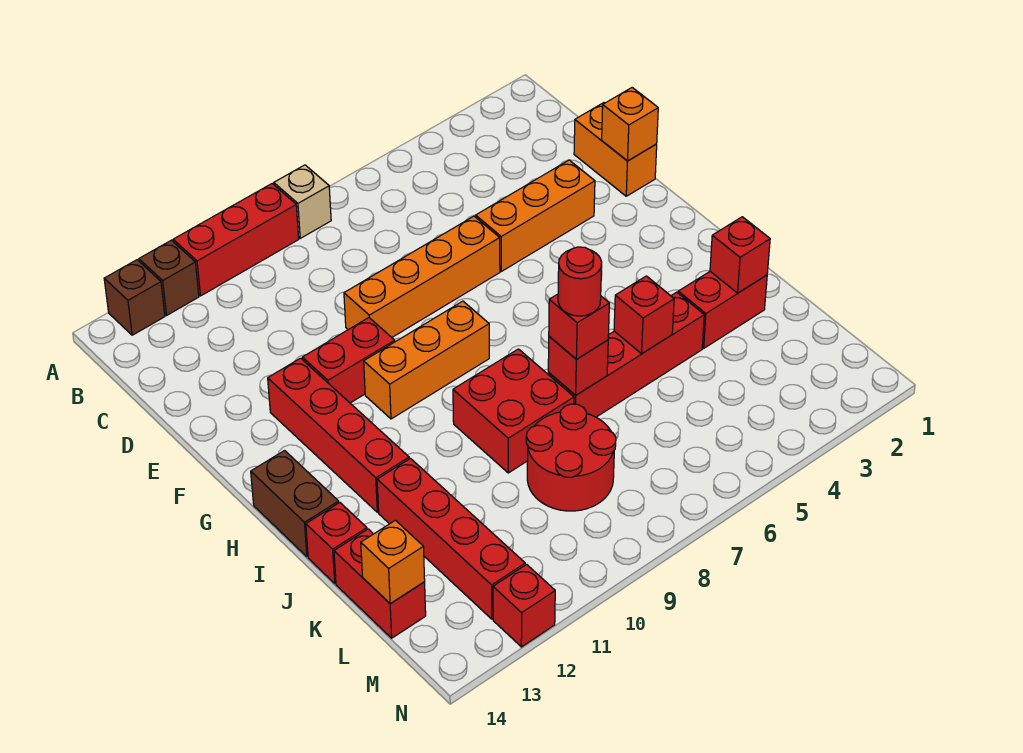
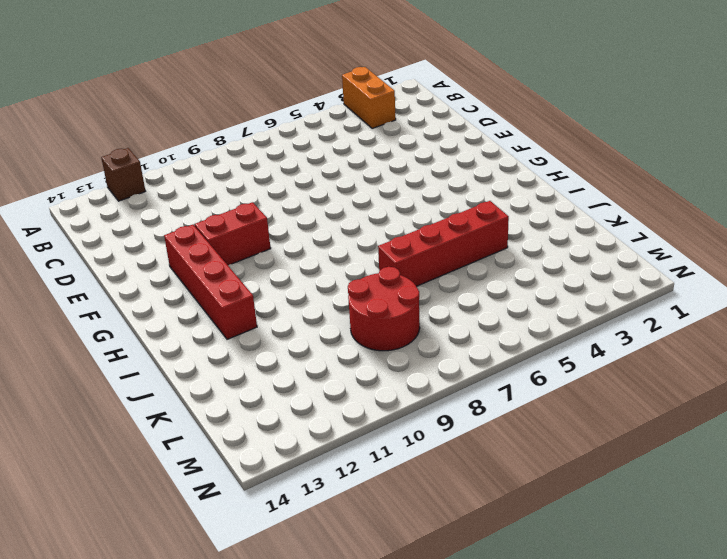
orange brick A3:B3 level 1 -> orange brick D1:E1 level 1
none -> tan brick A8 level 1
none -> red brick A9:A11 level 1
none -> brown brick A13 level 1

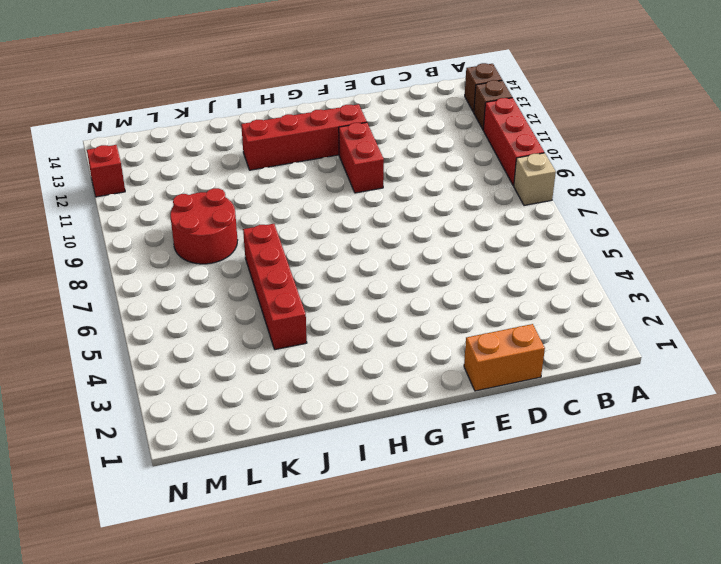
none -> orange brick E3:E5 level 1
none -> orange brick E6:E9 level 1
none -> orange brick G8:G10 level 1

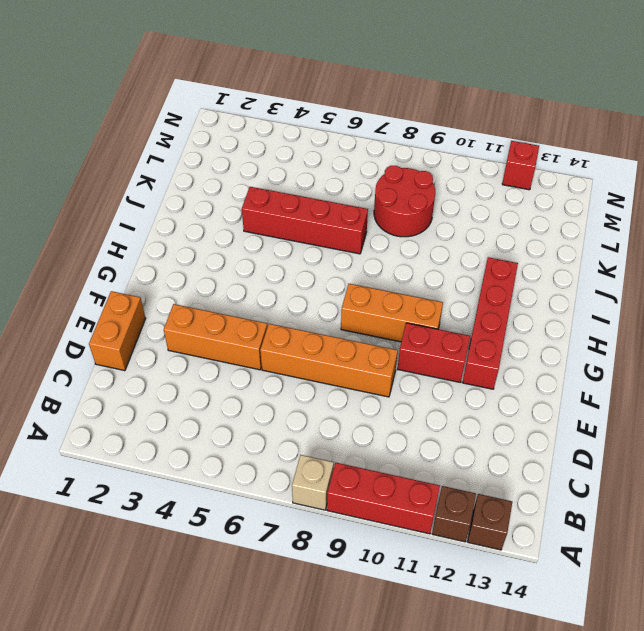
none -> brown brick H14:I14 level 1
none -> red brick I8:J9 level 1
none -> red brick J2:J3 level 1

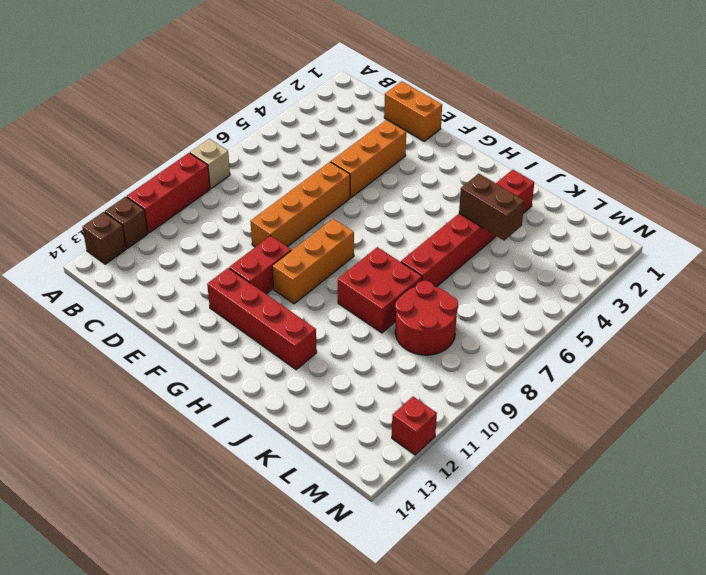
brown brick J4:K4 level 2 -> brown brick H14:I14 level 1
none -> red brick J12:M12 level 1
none -> red brick J14 level 1
none -> red brick K14:L14 level 1

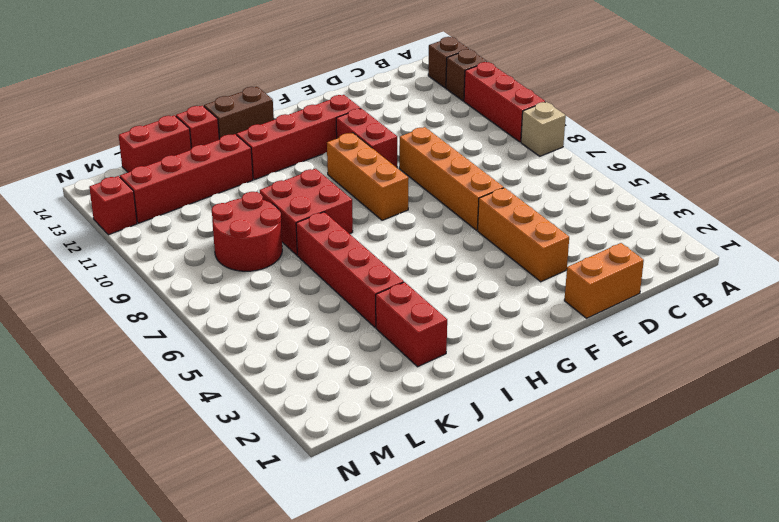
none -> orange brick E1 level 2
none -> red brick J2 level 2
none -> red brick J5 level 2

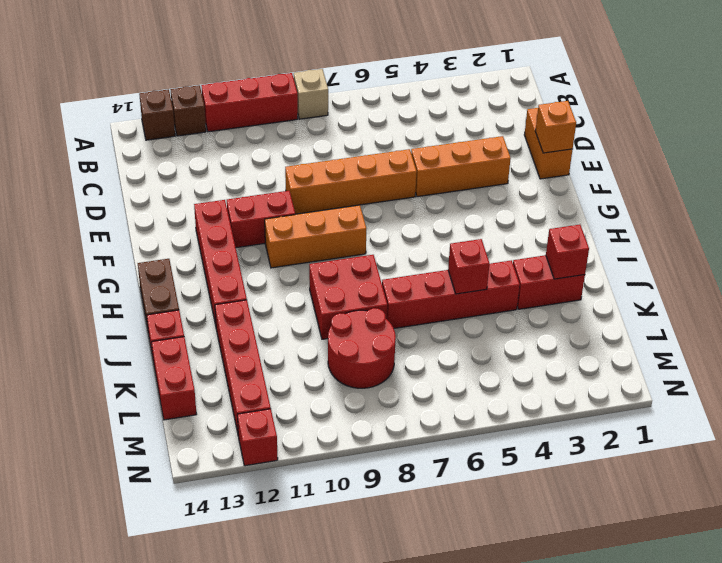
none -> red brick J7 level 2
none -> orange brick L14 level 2
none -> red brick J7 level 3

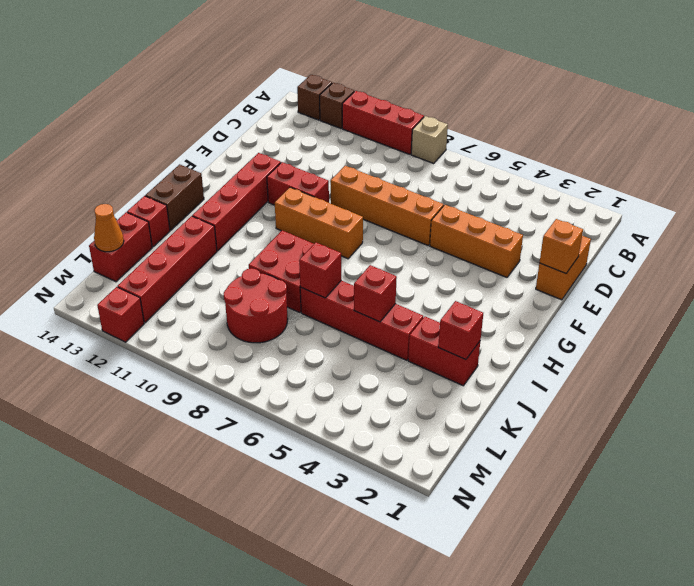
orange cone L14 level 2 -> orange brick L14 level 2
none -> red brick J7 level 3
none -> red round brick J7 level 4

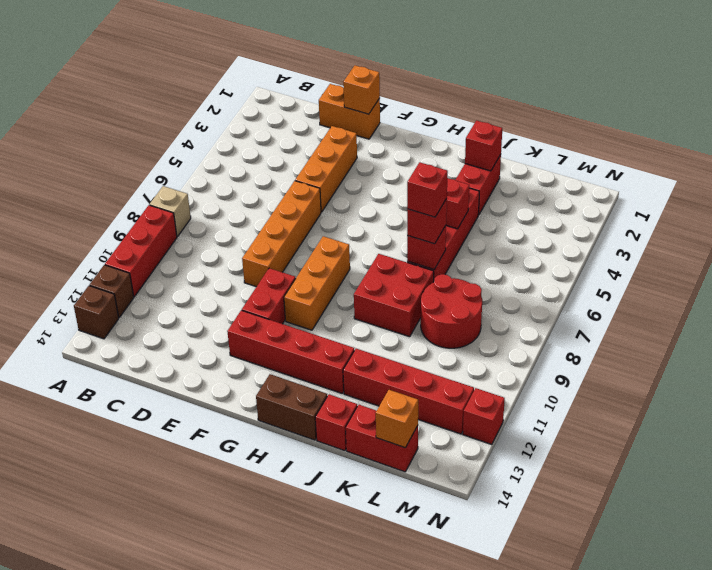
red brick J7 level 4 -> red round brick J7 level 4

